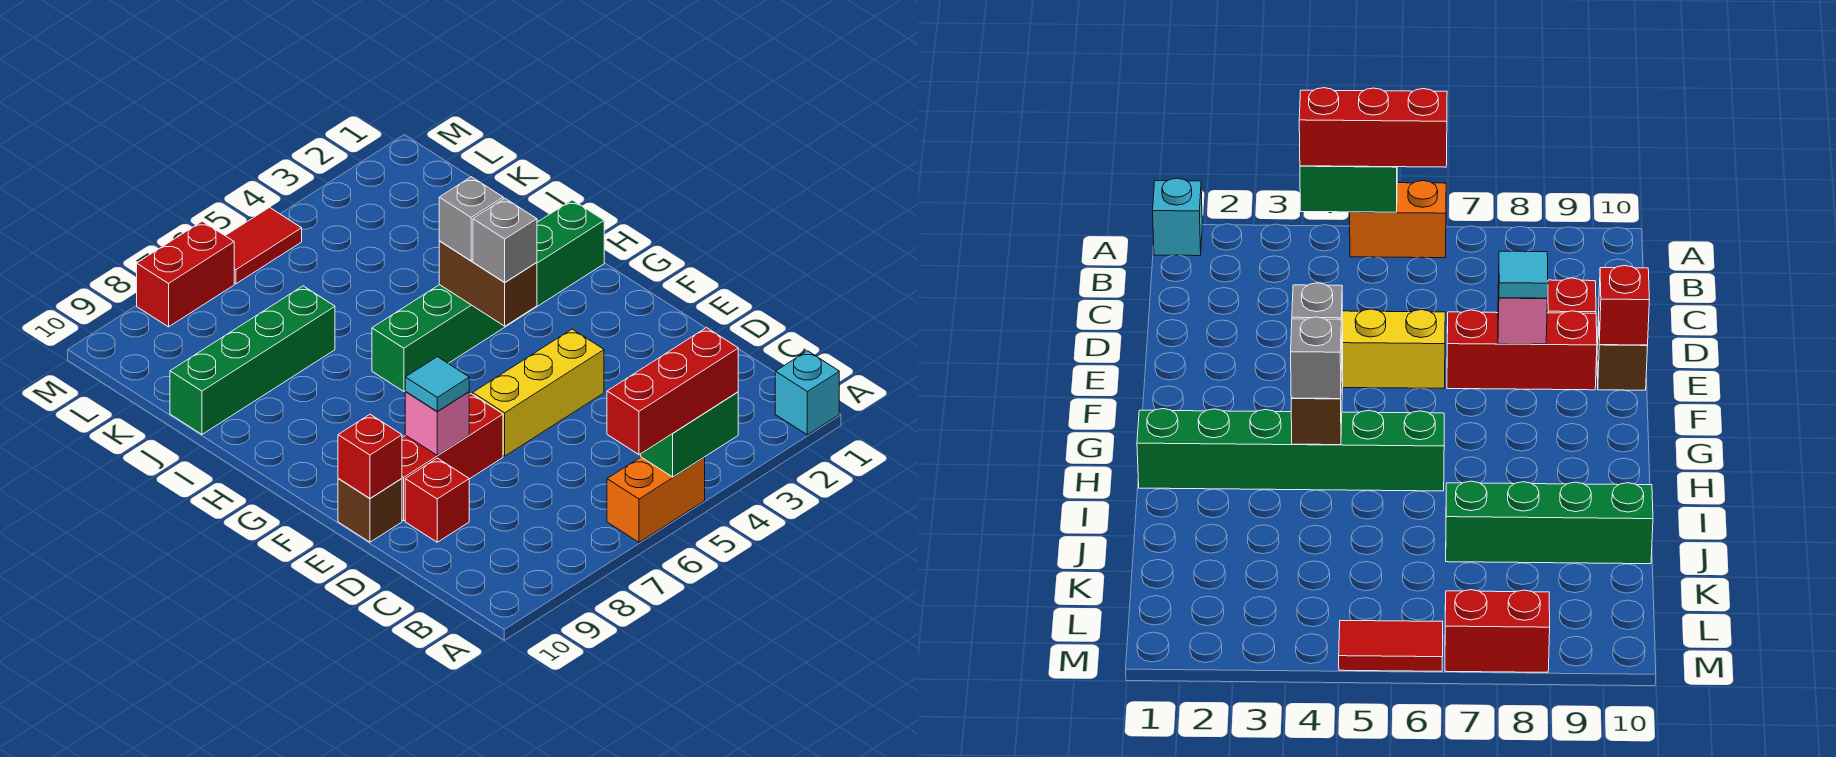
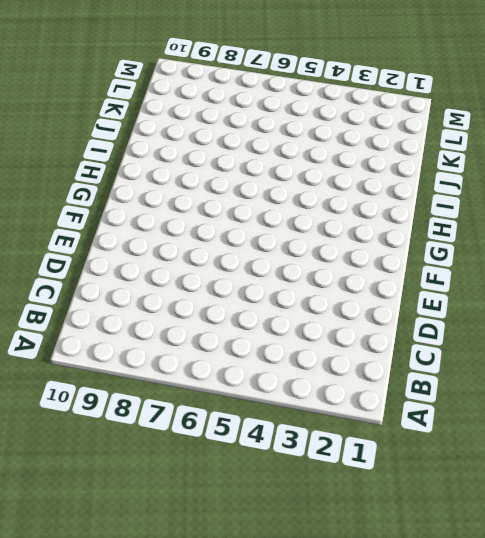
none -> cyan brick A1 level 1
none -> orange brick A5:A6 level 1
none -> red brick D9 level 1

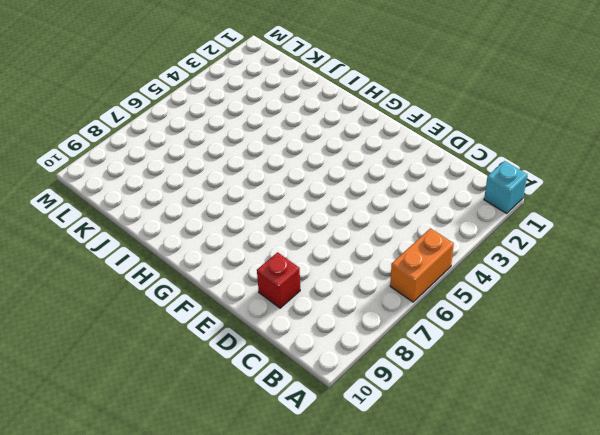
none -> yellow brick E4:E6 level 1
none -> red brick E7:E9 level 1
none -> brown brick E10 level 1

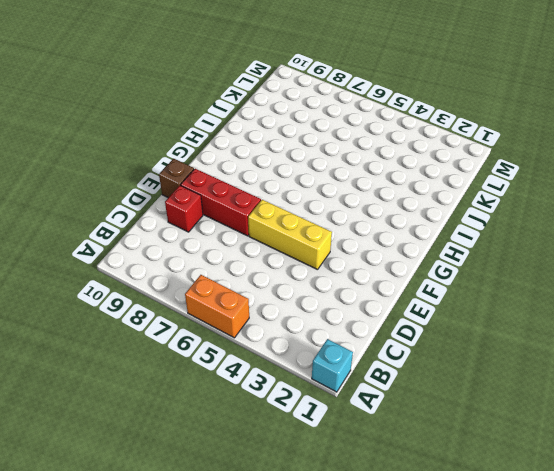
none -> green brick H1:H6 level 1
none -> green brick J7:J10 level 1
none -> red tile M5:M6 level 1

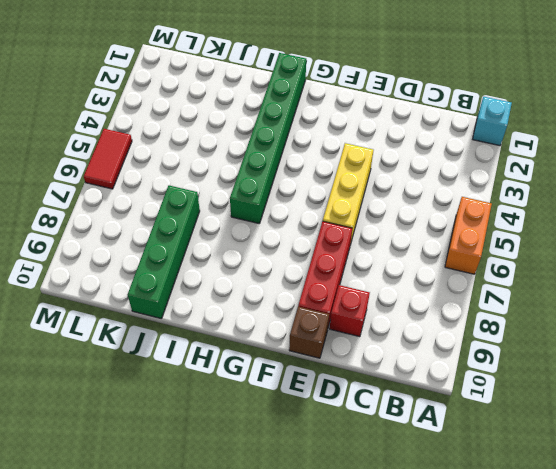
none -> red brick M7:M8 level 1
none -> green brick A4:A5 level 2
none -> pink brick E8 level 2

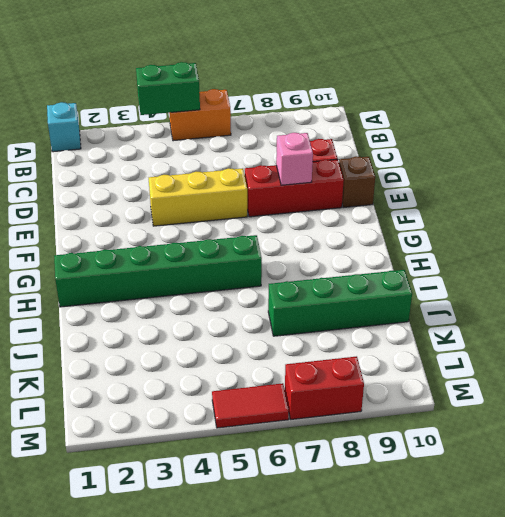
none -> red brick E10 level 2
none -> brown brick G4:H4 level 2
none -> red brick A4:A6 level 3

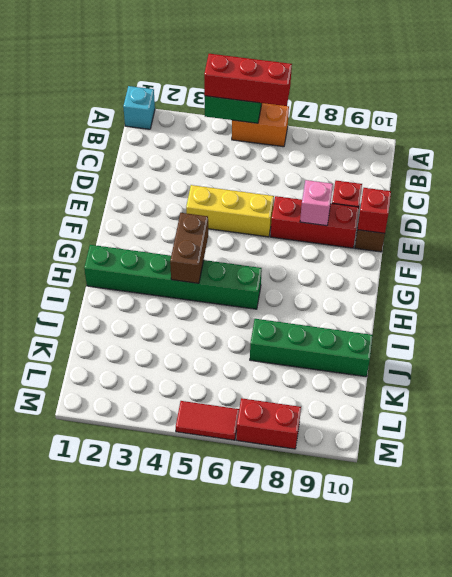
none -> cyan tile E8 level 3
none -> grey brick G4 level 3
none -> grey brick H4 level 3

